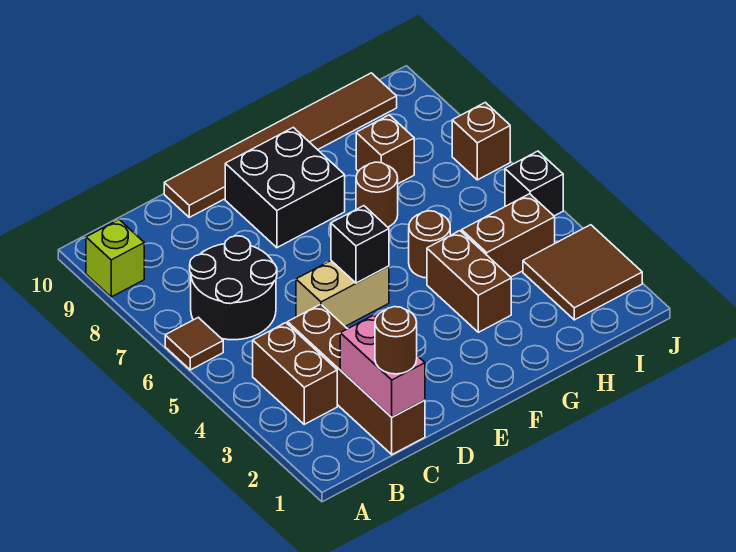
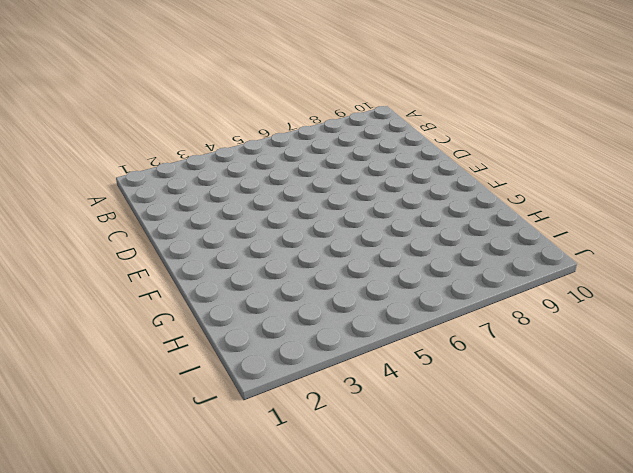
none -> brown tile A6 level 1
none -> lime brick A9 level 1
none -> brown brick B3:B4 level 1

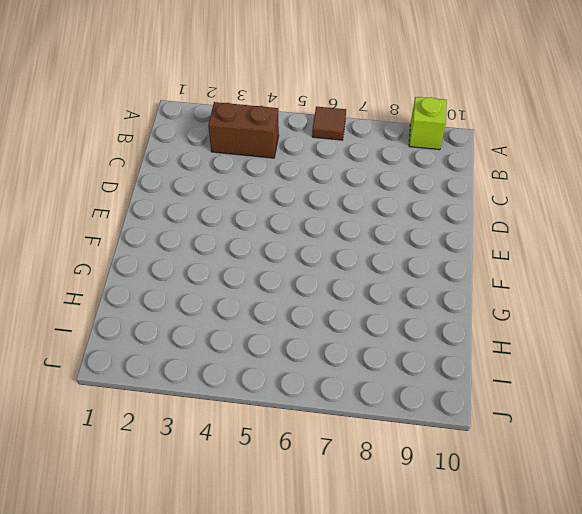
none -> black round brick B6:C7 level 1
none -> brown brick C1:C4 level 1
none -> tan brick D5:E5 level 1

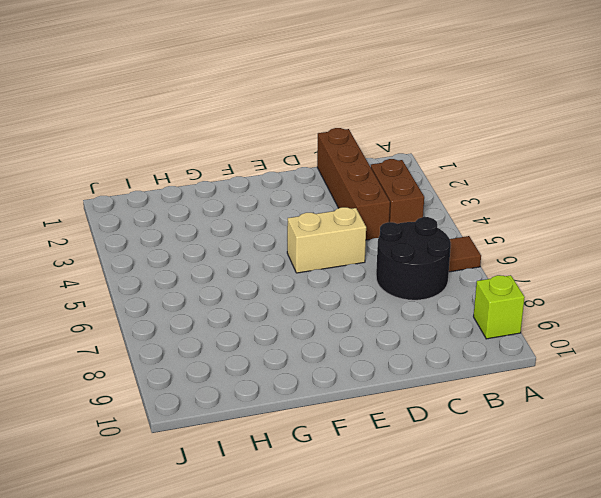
none -> brown tile D10:I10 level 1
none -> black brick E8:F9 level 1
none -> brown brick G3:G4 level 1

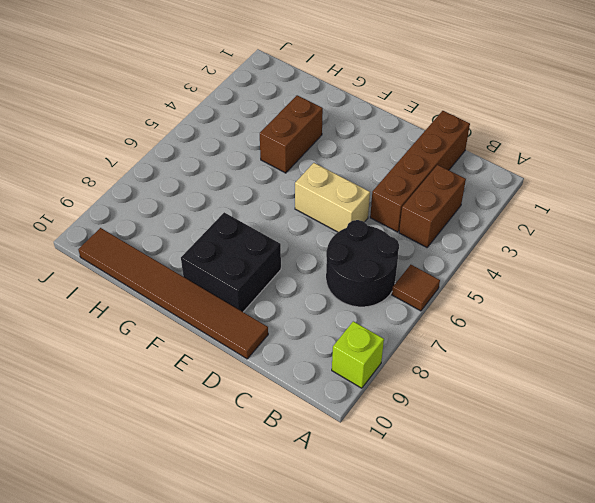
none -> brown round brick G5 level 1
none -> brown round brick G7 level 1
none -> brown brick H4:I4 level 1

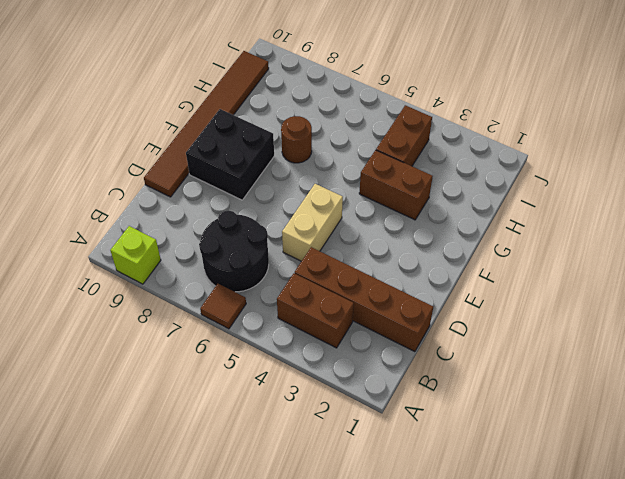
none -> brown round brick G5 level 1
none -> brown brick H8 level 1
none -> brown tile I2:J3 level 1

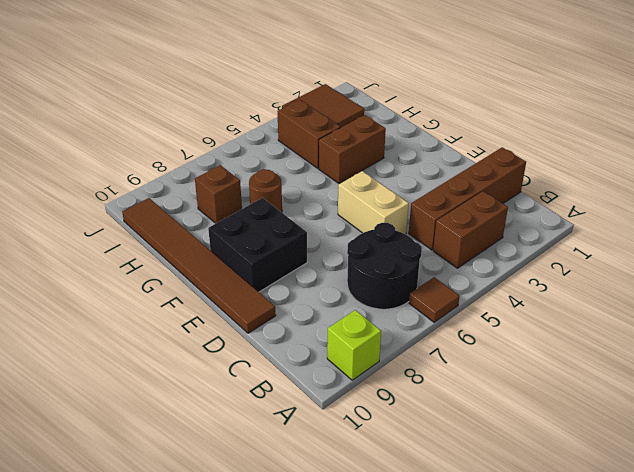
none -> brown round brick G5 level 1
none -> black brick J5 level 1
none -> brown brick J7 level 1

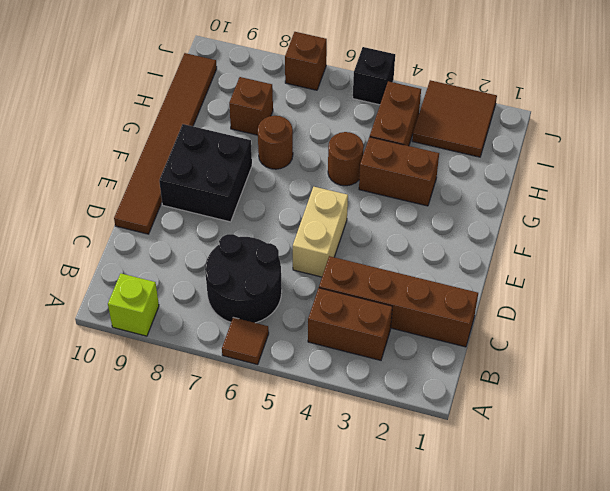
none -> pink brick C1:C2 level 2
none -> black brick E5 level 2
none -> brown round brick C1 level 3

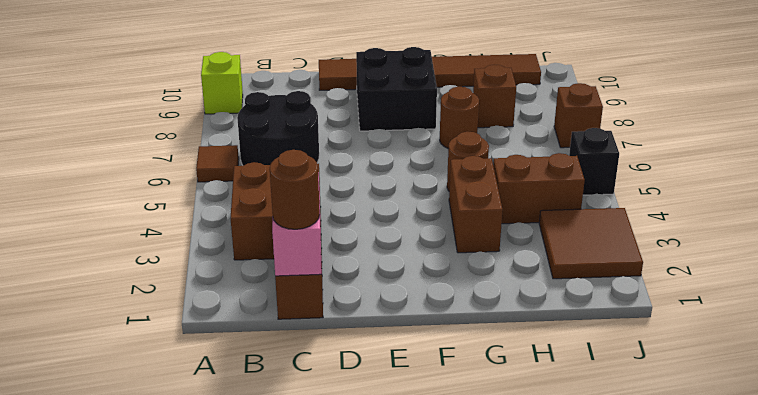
none -> tan brick D5:E5 level 1
none -> black brick E5 level 2

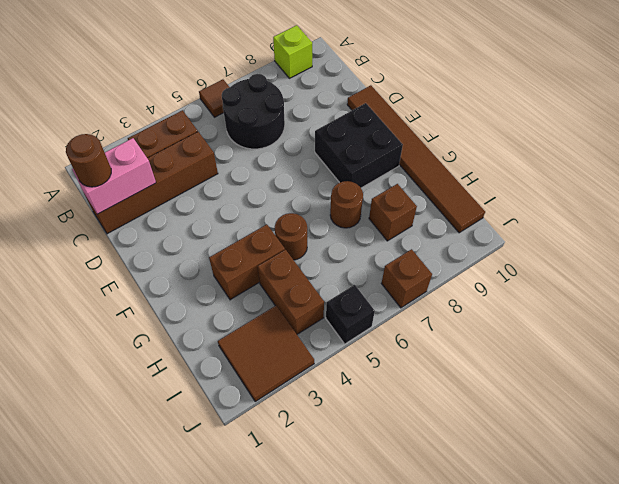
none -> tan brick D5:E5 level 1
none -> black brick E5 level 2

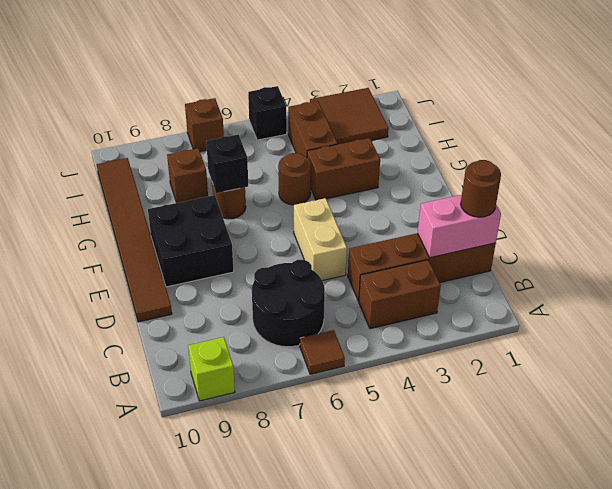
black brick G7 level 2 -> black brick E5 level 2

